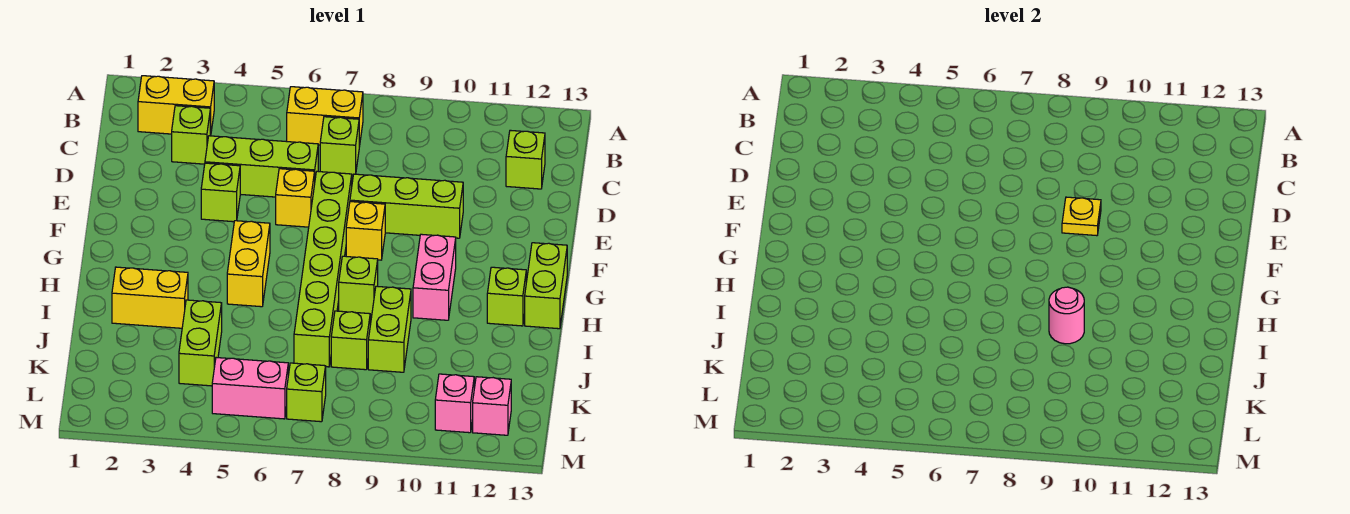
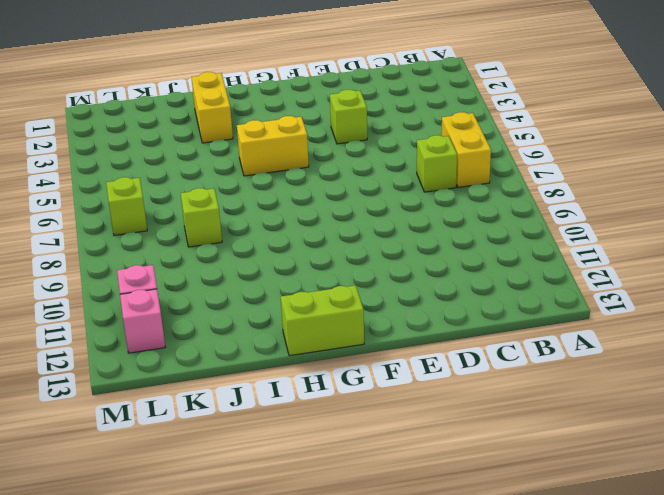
none -> yellow brick B2:B3 level 1
none -> lime brick C3 level 1
none -> lime brick C12 level 1

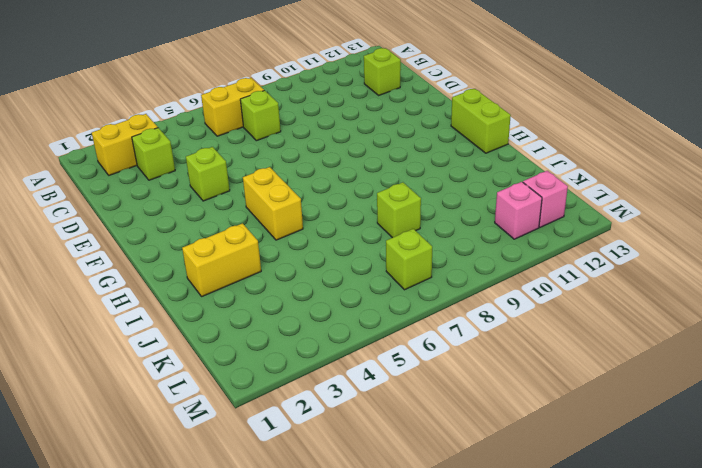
none -> lime brick D4:D6 level 1
none -> yellow brick E6 level 1
none -> lime brick E7:J7 level 1

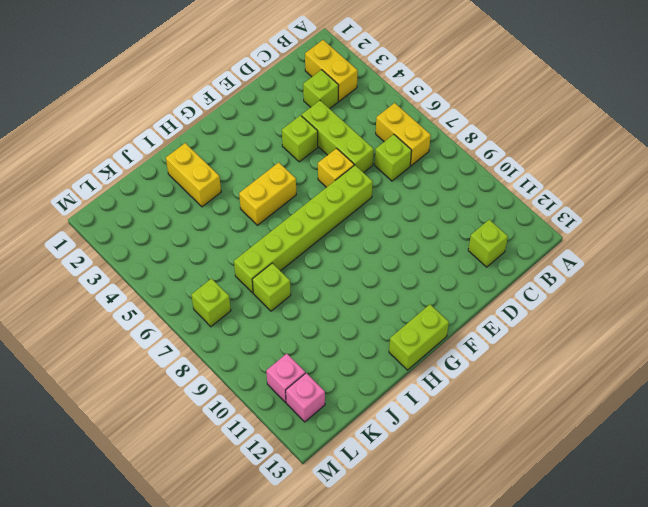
none -> lime brick E8:E10 level 1
none -> yellow brick F8 level 1
none -> pink brick G10:H10 level 1

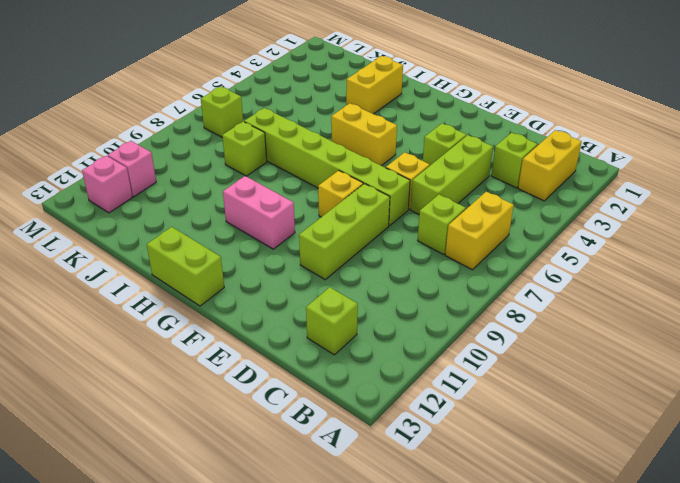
none -> lime brick H8 level 1
none -> lime brick H12 level 1
none -> lime brick I9:J9 level 1

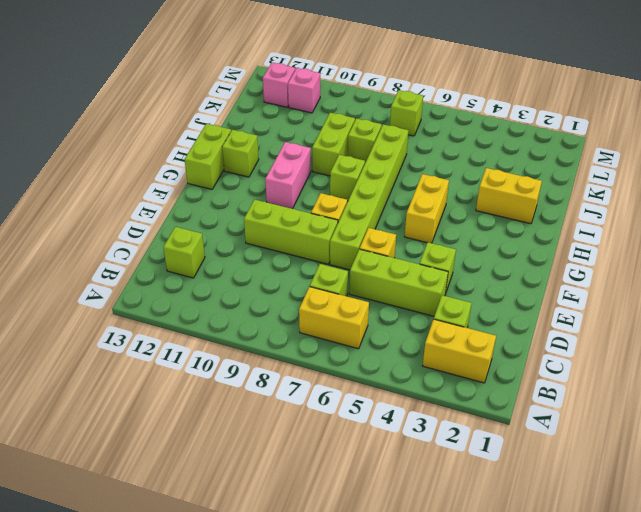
none -> lime brick J4:K4 level 1
none -> pink brick L5:L6 level 1
none -> yellow plate E9 level 2

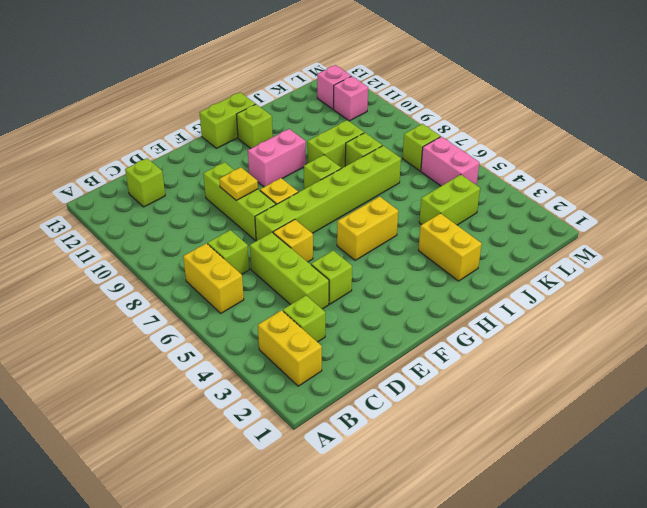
none -> pink round brick I9 level 2

